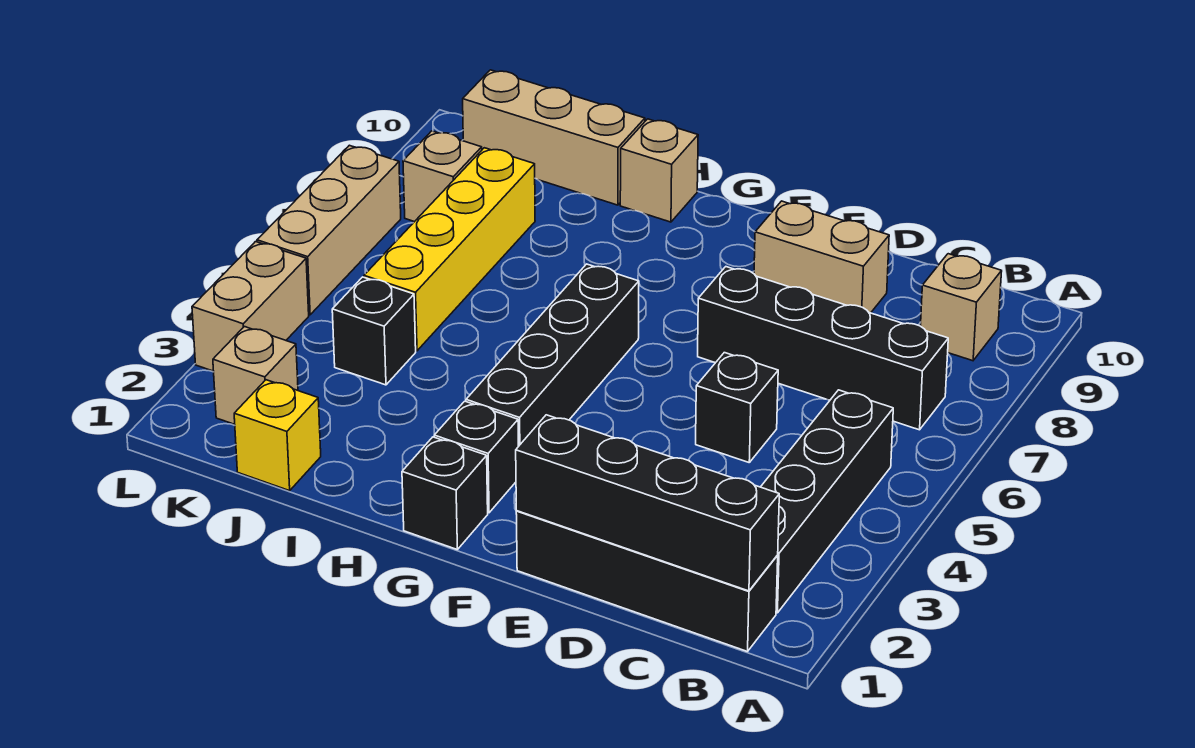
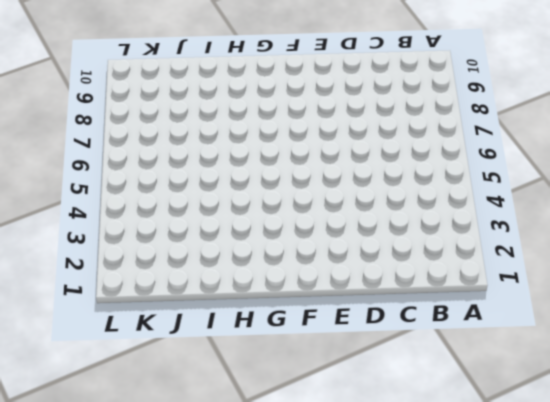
none -> black brick B1:E1 level 1
none -> black brick B2:B5 level 1
none -> black brick B7:E7 level 1

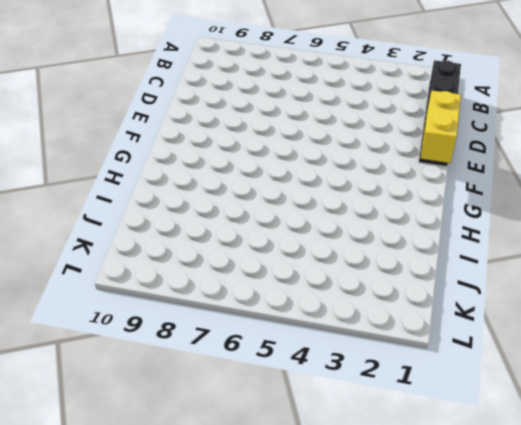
yellow brick E1:F1 level 2 -> black brick B1:E1 level 2
none -> black brick B2:B5 level 1
none -> black brick B7:E7 level 1
none -> tan brick B9 level 1

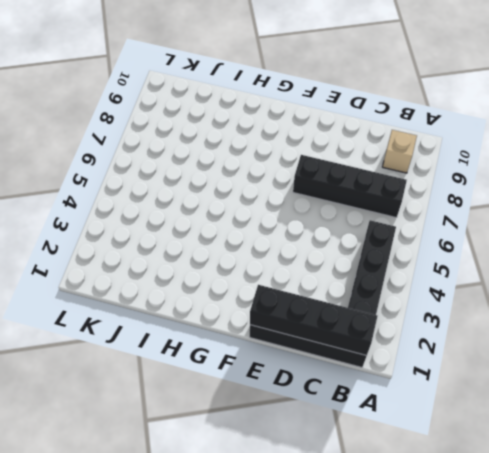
none -> black brick D5 level 1
none -> tan brick D9:E9 level 1
none -> black brick G1 level 1

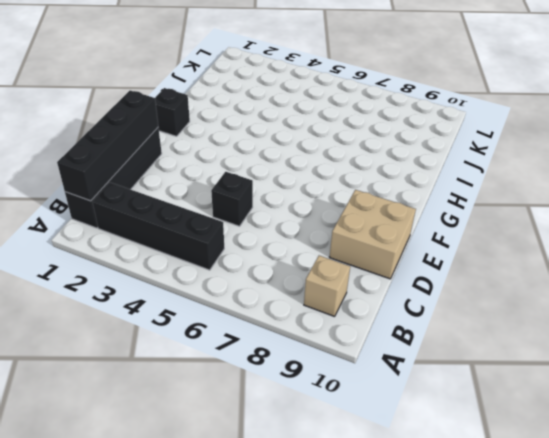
tan brick D9:E10 level 1 -> tan brick D9:E9 level 1
none -> black brick B7:E7 level 1
none -> black brick G2 level 1
none -> black brick G3:G6 level 1

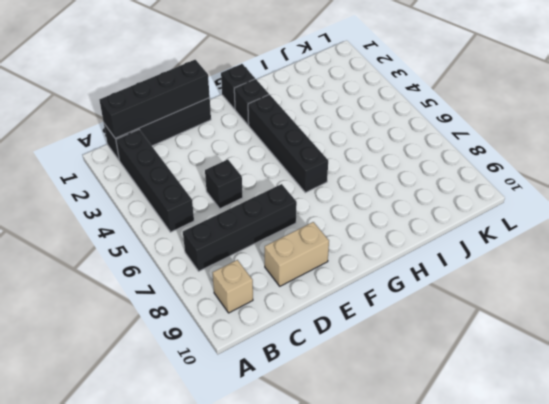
none -> tan brick H10 level 1
none -> tan brick I10:K10 level 1
none -> yellow brick J1 level 1

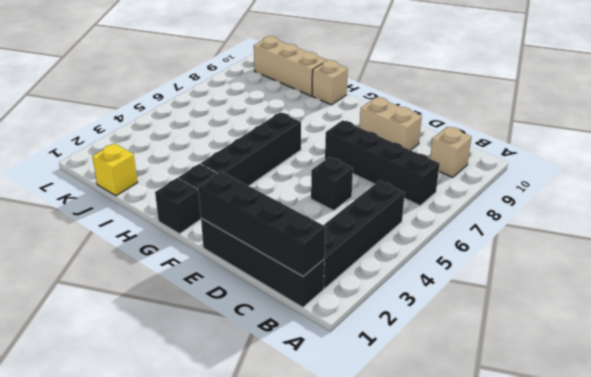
none -> black brick J4 level 1
none -> yellow brick J5:J8 level 1
none -> tan brick K2 level 1

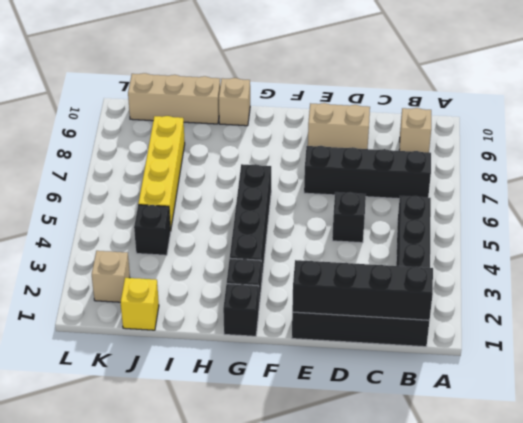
none -> tan brick K8 level 1
none -> tan brick L3:L4 level 1
none -> tan brick L5:L7 level 1

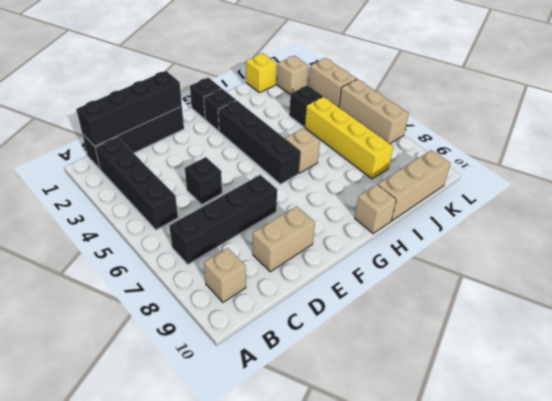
tan brick H6 level 1 -> tan brick K8 level 1

